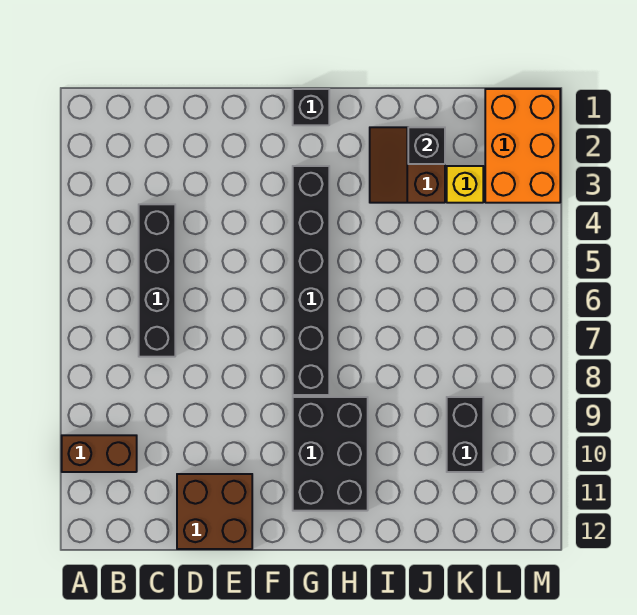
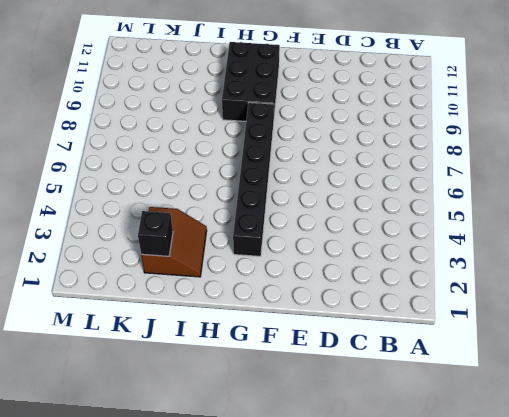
none -> brown brick A10:B10 level 1
none -> black brick C4:C7 level 1

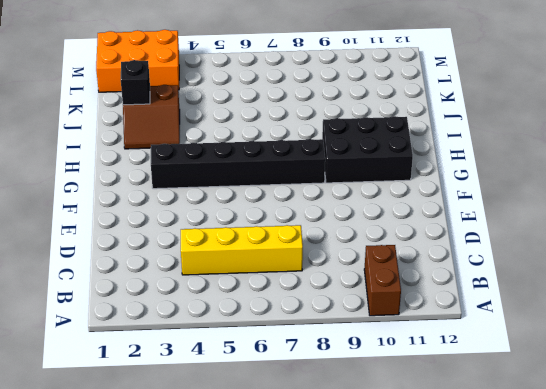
yellow brick C4:C7 level 1 -> black brick C4:C7 level 1
none -> brown brick D11:E12 level 1
none -> black brick G1 level 1

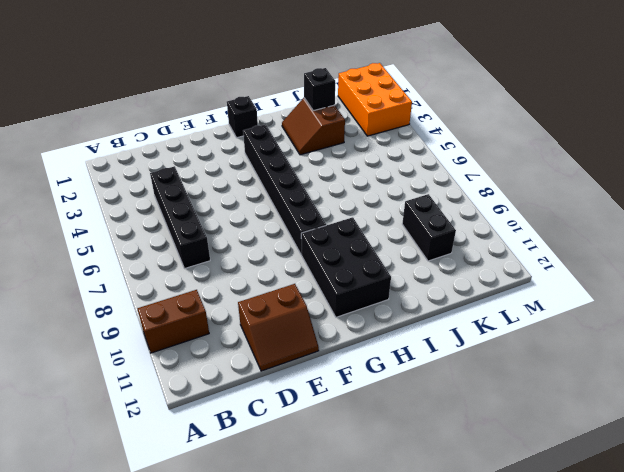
brown slope D11:E12 level 1 top 11 -> brown brick D11:E12 level 1
none -> yellow brick K3 level 1

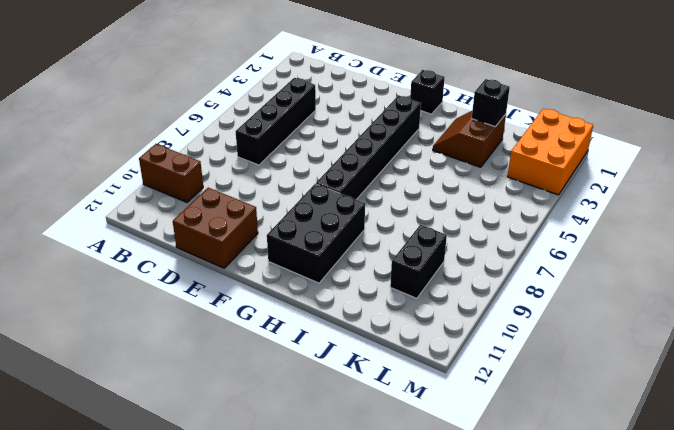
none -> yellow brick K3 level 1

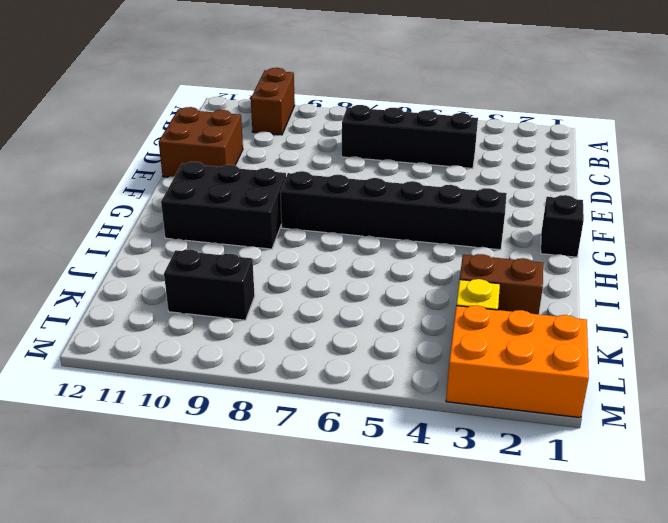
none -> black brick J2 level 2

